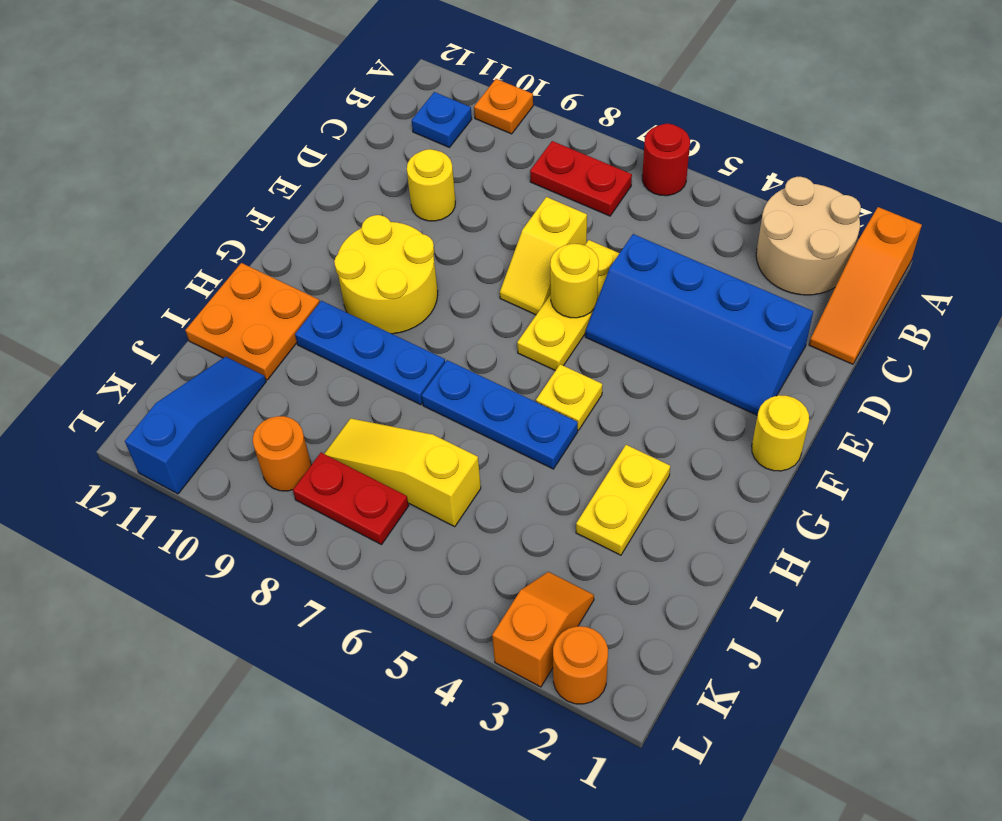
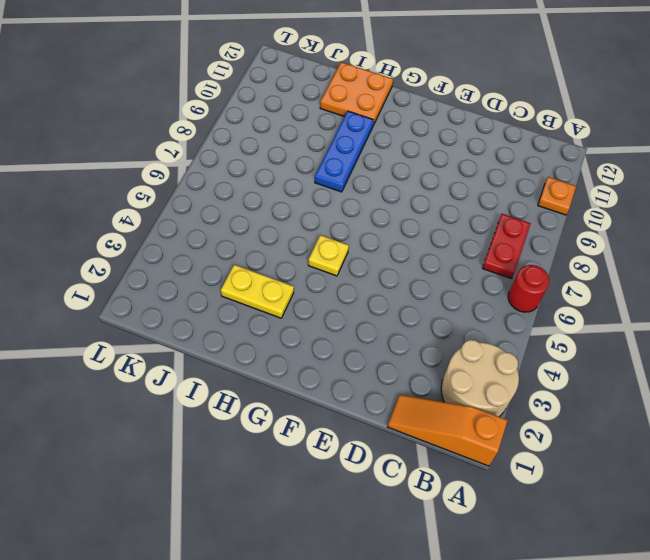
none -> blue plate B11 level 1
none -> blue slope D2:E5 level 1 top D
none -> yellow plate D6:F6 level 1

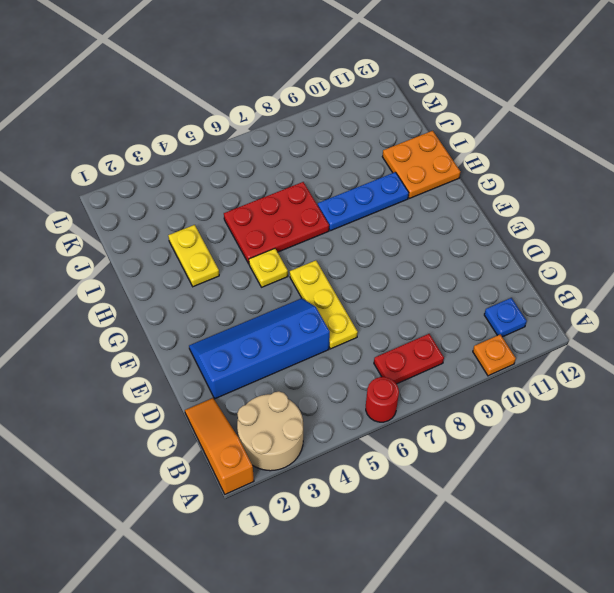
red plate H5:I7 level 1 -> blue plate H5:H7 level 1
none -> yellow slope D7:E7 level 1 top D
none -> yellow round brick D10 level 1
none -> yellow round brick F1 level 1

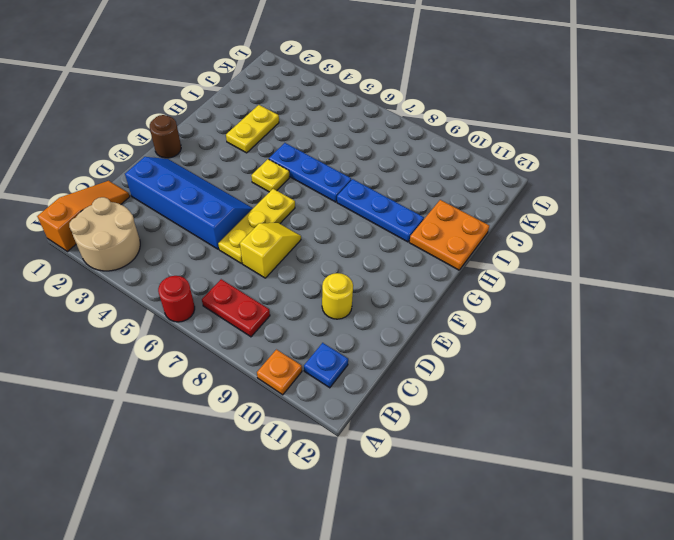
brown round brick F1 level 1 -> yellow round brick F1 level 1
none -> yellow round brick F9:G10 level 1
none -> yellow slope J6:J8 level 1 top 6
none -> blue slope J11:L11 level 1 top L

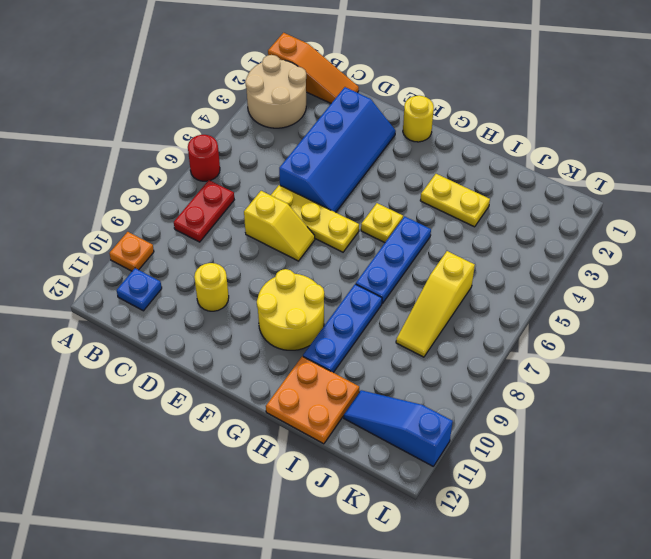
none -> orange slope K3:L3 level 1 top L
none -> red plate K7:K8 level 1
none -> orange round brick K9 level 1

